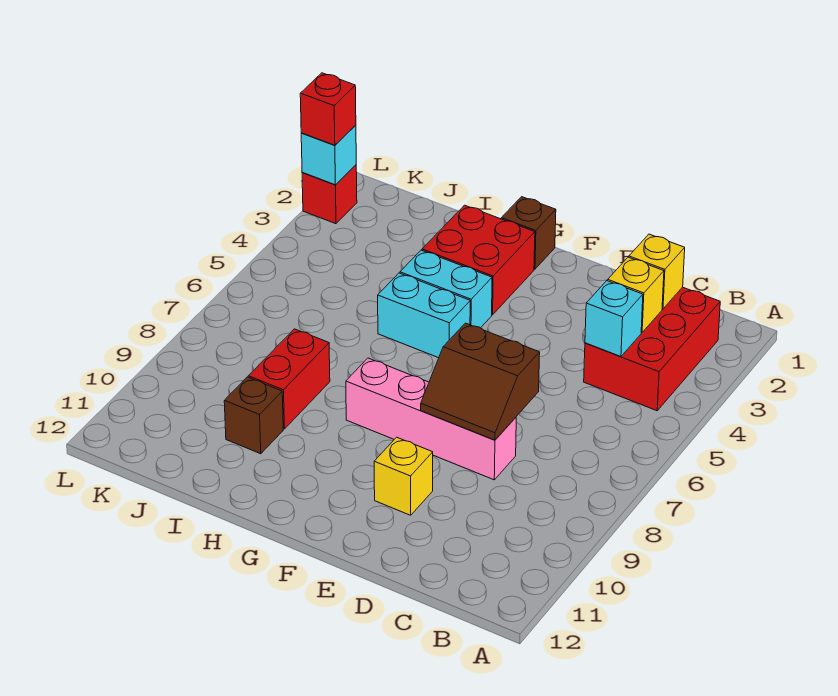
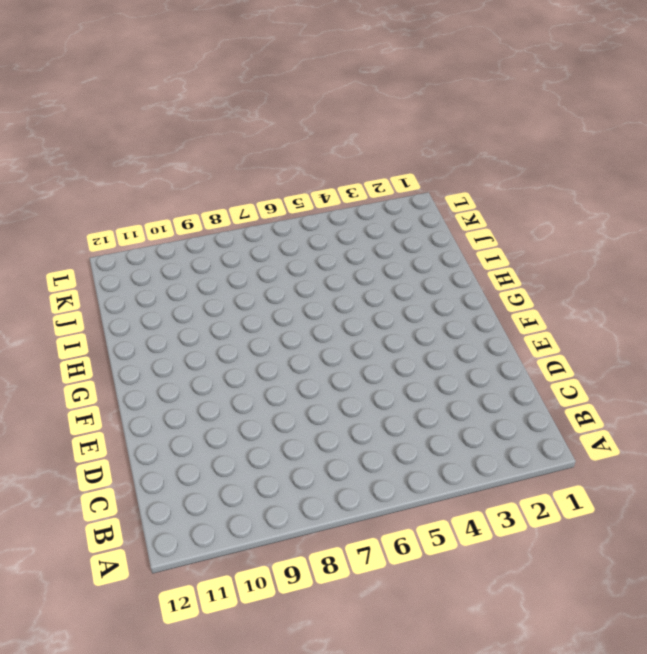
none -> red brick B2:C4 level 1
none -> pink brick D8:G8 level 1
none -> yellow brick E10 level 1

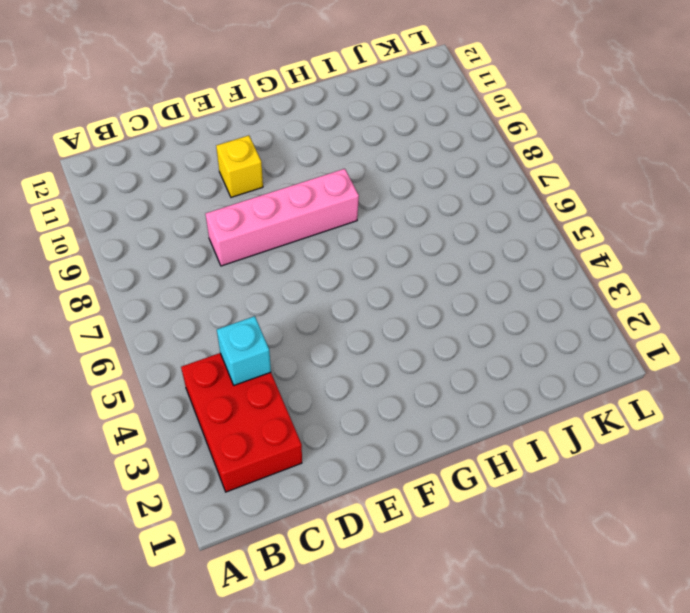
none -> brown brick G1 level 1
none -> red brick G2:H3 level 1
none -> cyan brick G4:H4 level 1

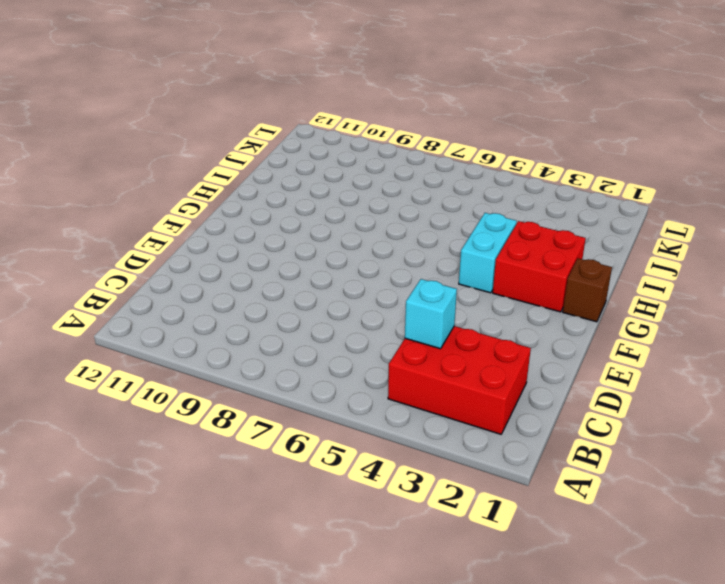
none -> pink brick D8:G8 level 1
none -> yellow brick E10 level 1
none -> cyan brick G5:H5 level 1

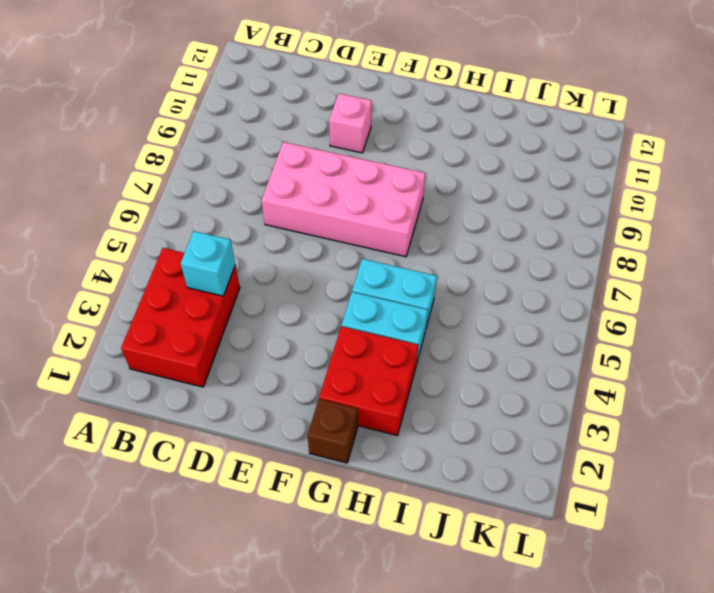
pink brick D7:G8 level 1 -> pink brick D8:G8 level 1
pink brick E10 level 1 -> yellow brick E10 level 1
none -> red brick I8:I9 level 1
none -> brown brick I10 level 1
none -> red brick L2 level 1

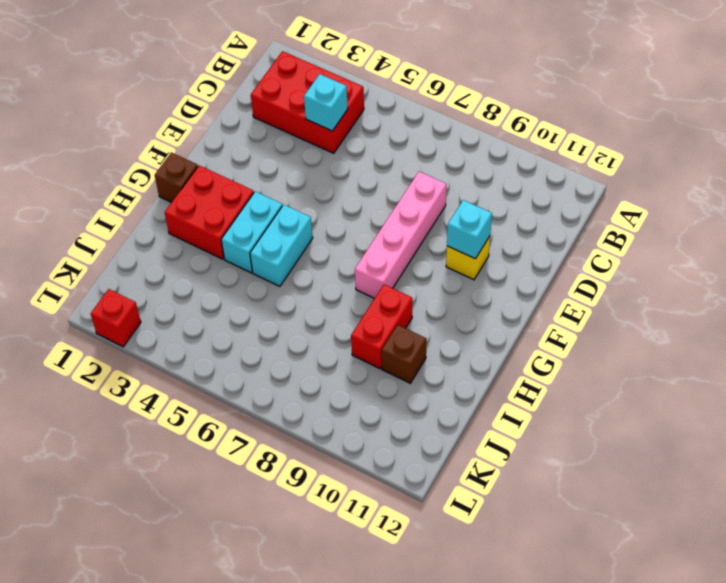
cyan brick E10 level 2 -> cyan brick L2 level 2
red brick H9:I9 level 1 -> red brick I8:I9 level 1
none -> yellow brick C2 level 2
none -> yellow brick C3 level 2
none -> brown slope D7:E8 level 2 top 7

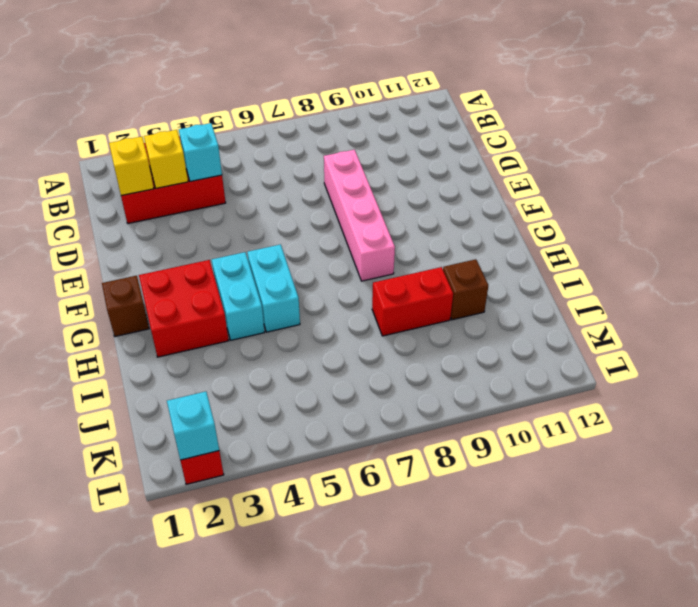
none -> yellow brick E10 level 1
none -> brown slope D7:E8 level 2 top 7
none -> red brick L2 level 3

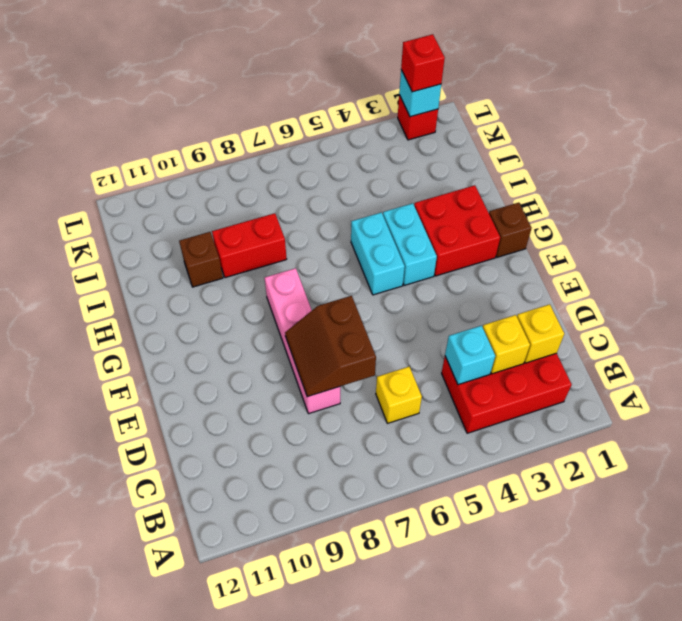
yellow brick C6 level 1 -> yellow brick E10 level 1

